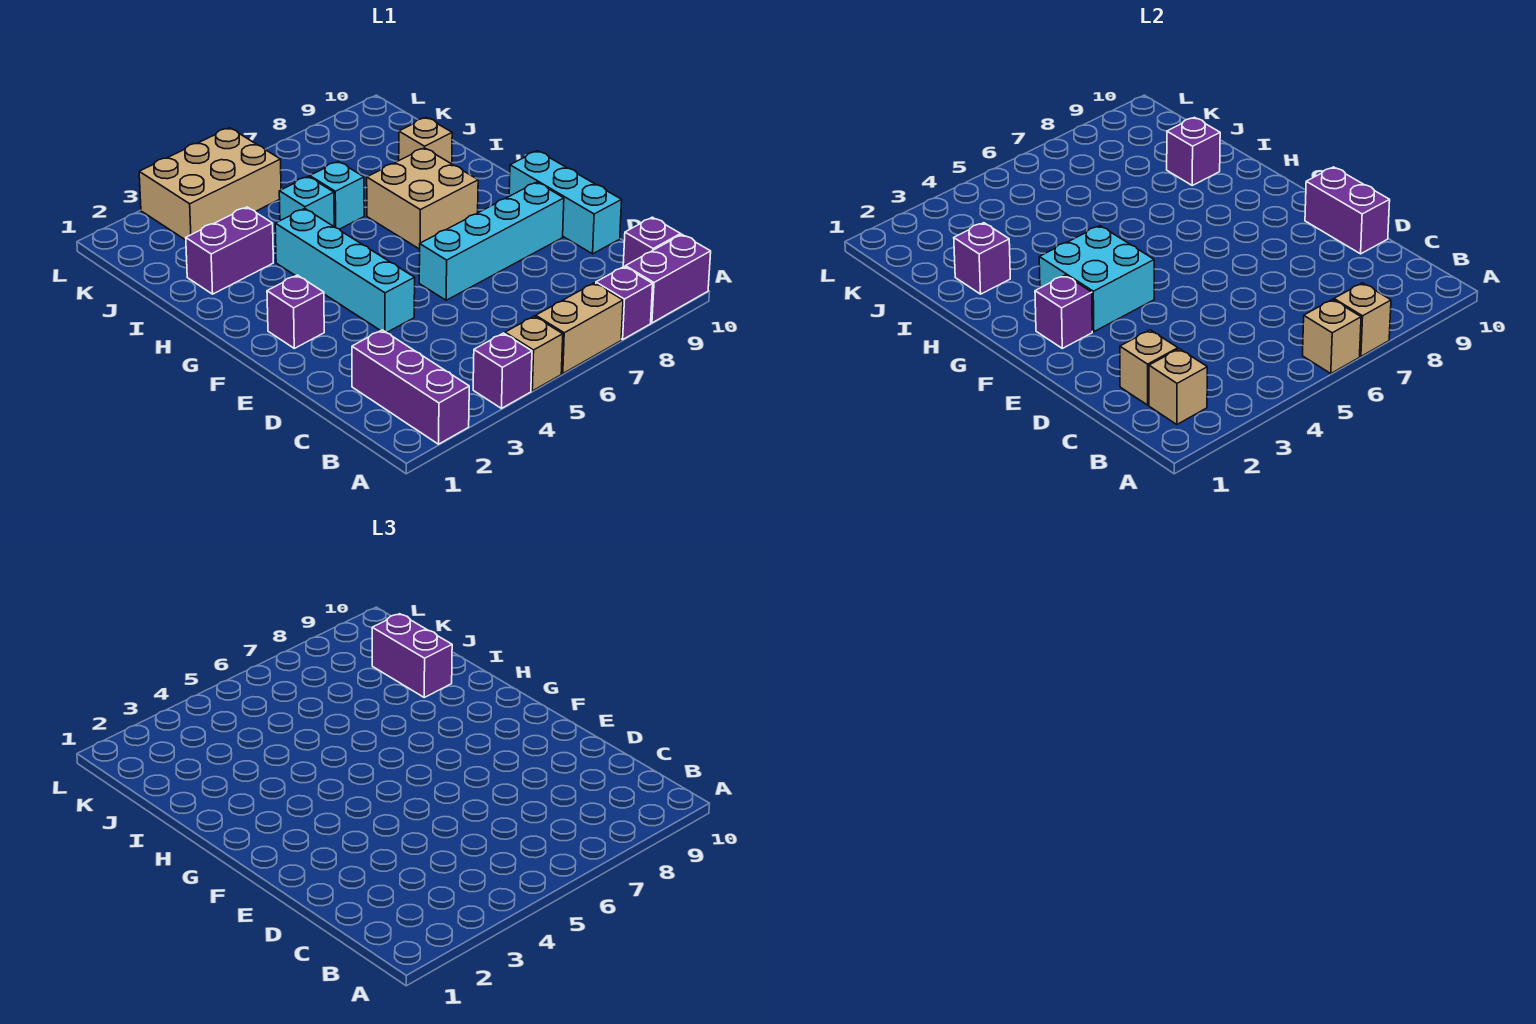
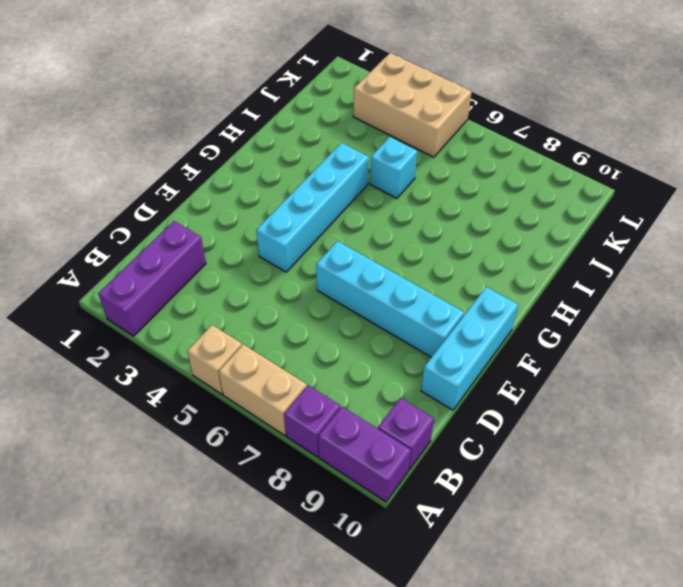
none -> purple brick A4 level 1
none -> purple brick F2 level 1
none -> tan brick G7:H8 level 1

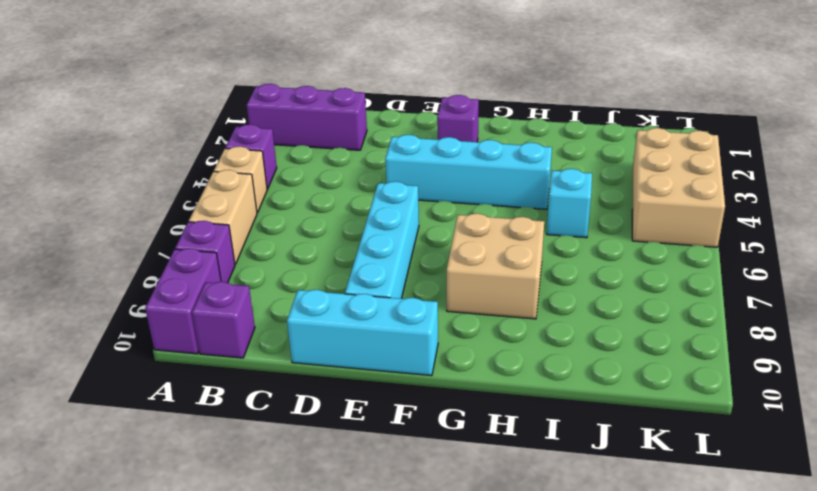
none -> purple brick I2:I3 level 1
none -> cyan brick I6 level 1
none -> tan brick I9 level 1

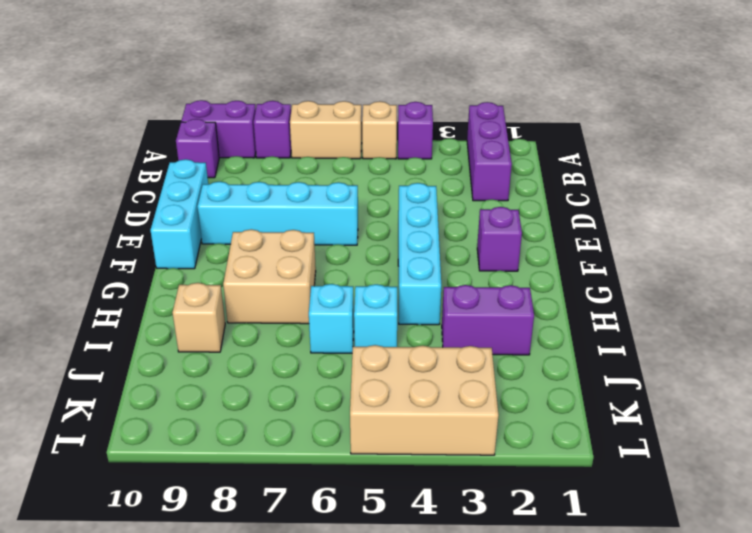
none -> tan brick A6 level 2
none -> tan brick A7 level 2
none -> tan brick B2 level 2

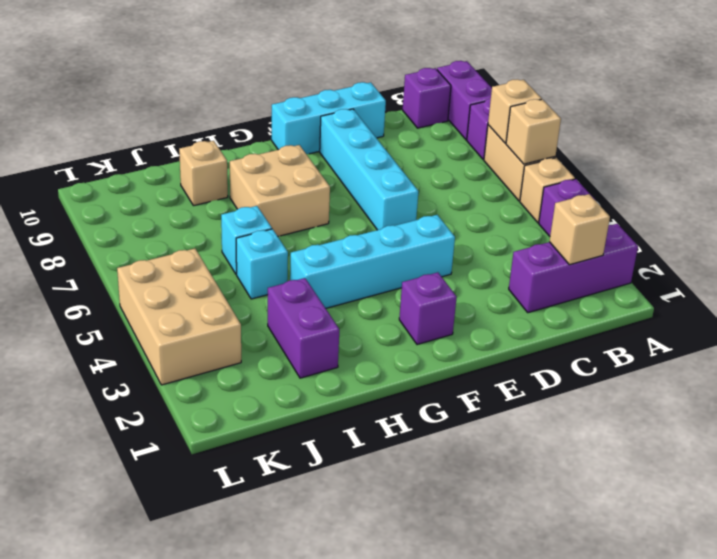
none -> tan brick C2 level 2
none -> purple brick D10:E10 level 2
none -> purple brick F2 level 2

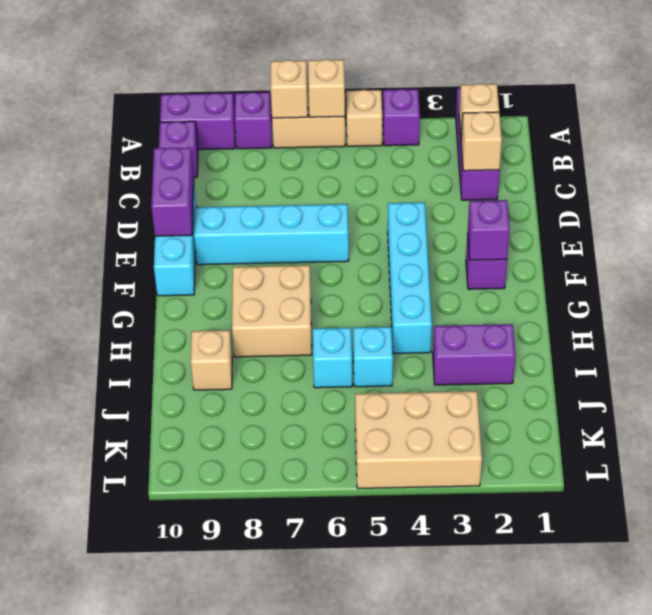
none -> cyan brick F3:G4 level 2
none -> purple brick I2 level 2
none -> purple brick I9 level 2

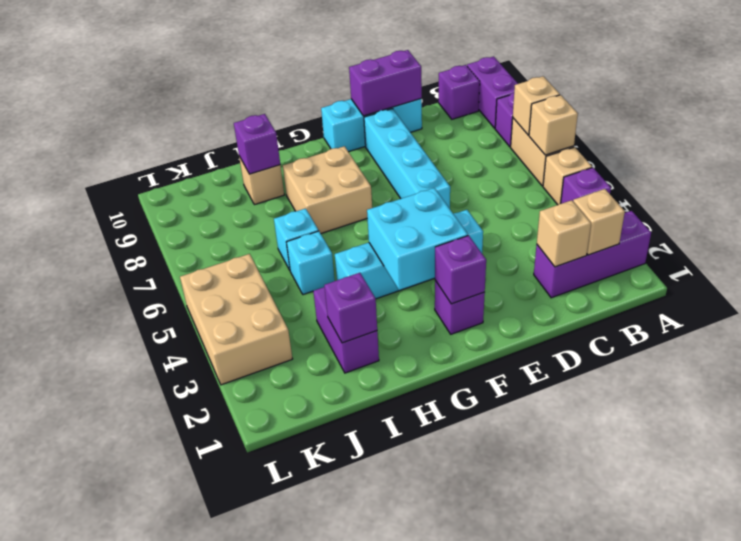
none -> purple brick I9:J9 level 3

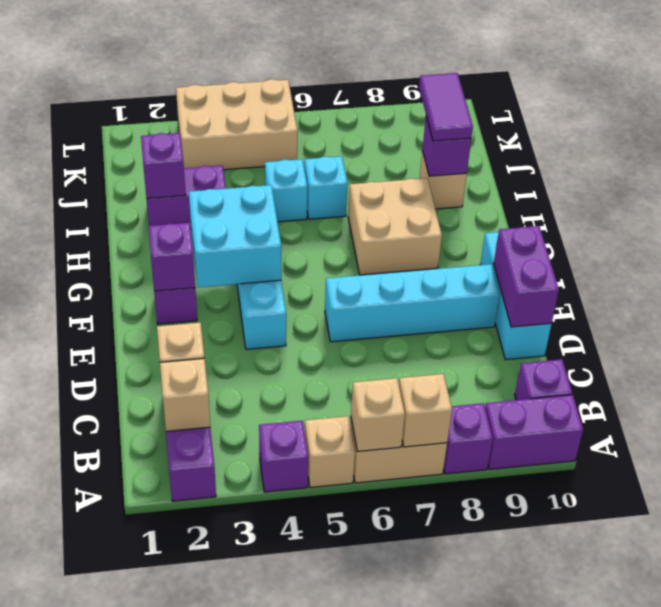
purple tile I9:J9 level 3 -> purple brick I9:J9 level 3

